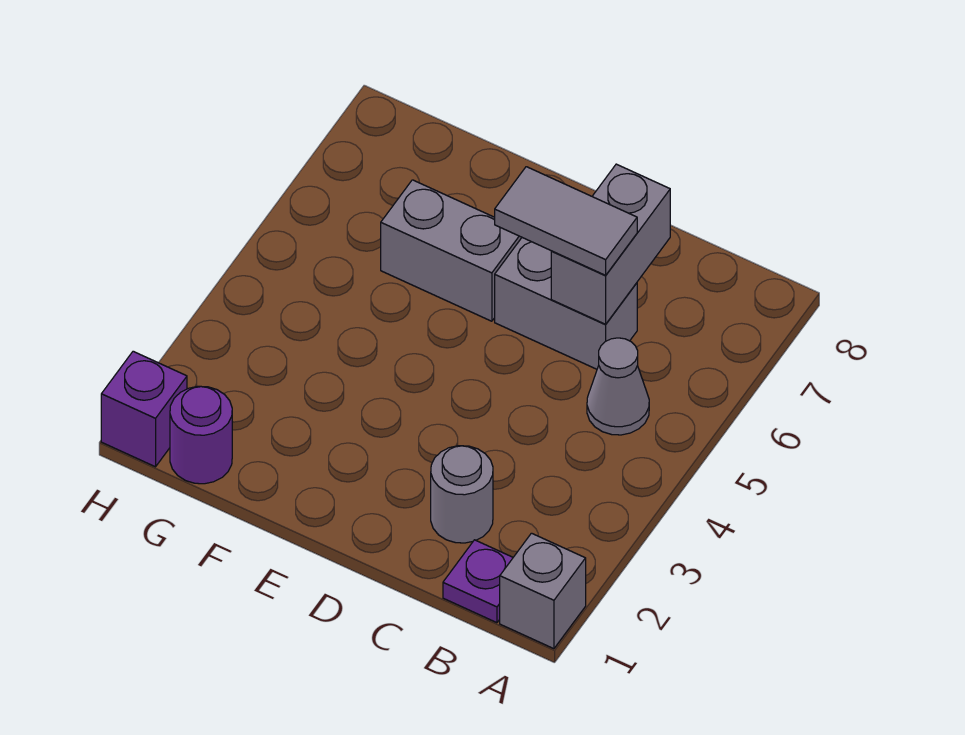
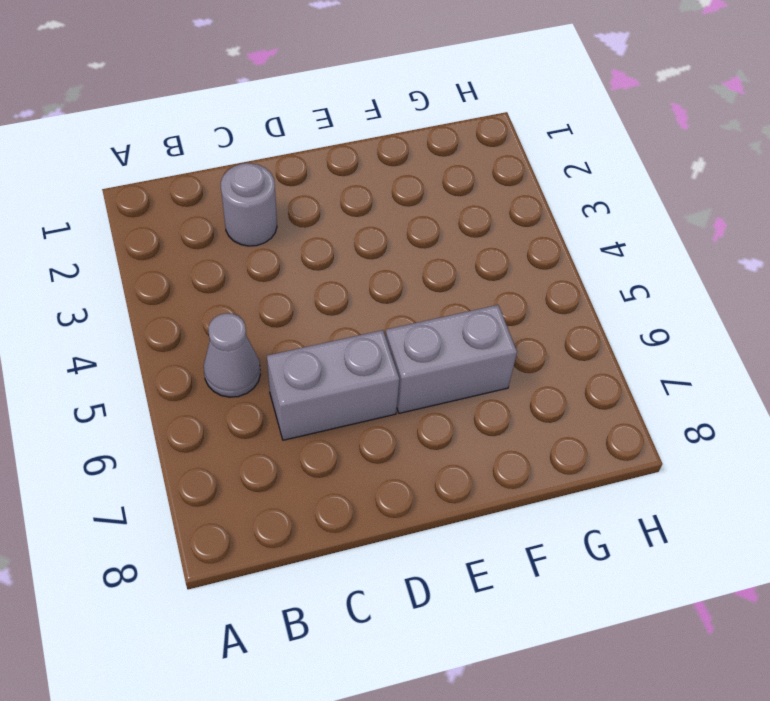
none -> grey brick A1 level 1
none -> purple plate B1 level 1

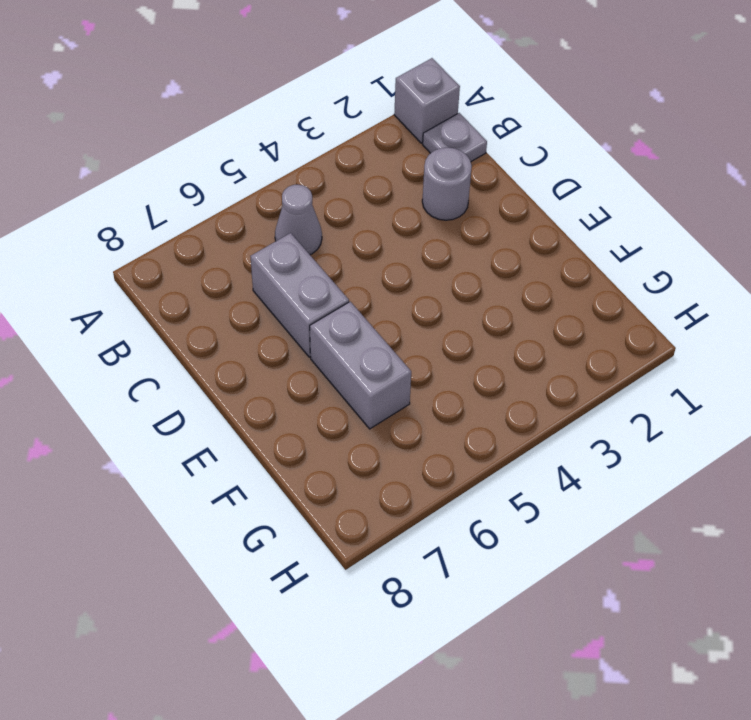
grey plate B1 level 1 -> purple plate B1 level 1
none -> purple round brick G1 level 1
none -> purple brick H1 level 1

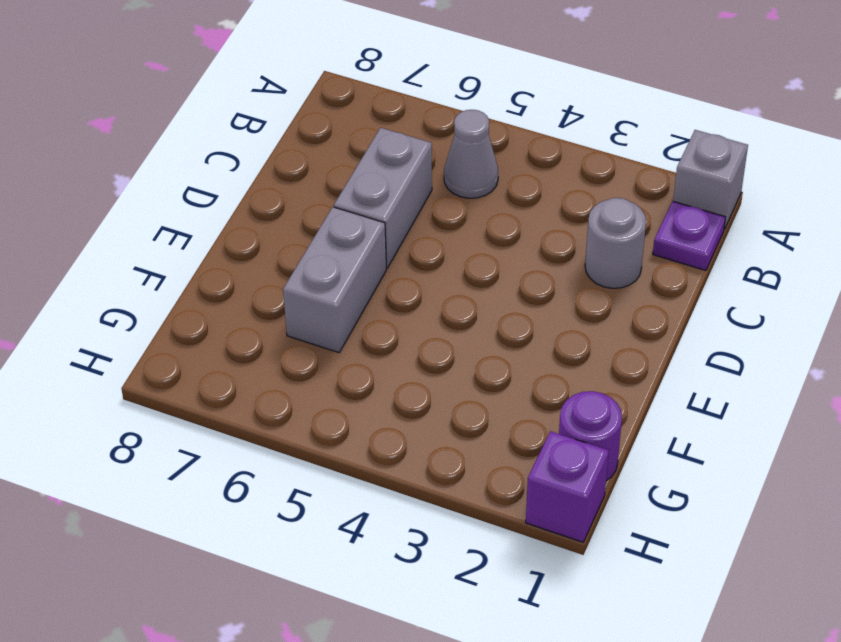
none -> grey brick C6:C7 level 2
none -> grey tile C6:D6 level 3

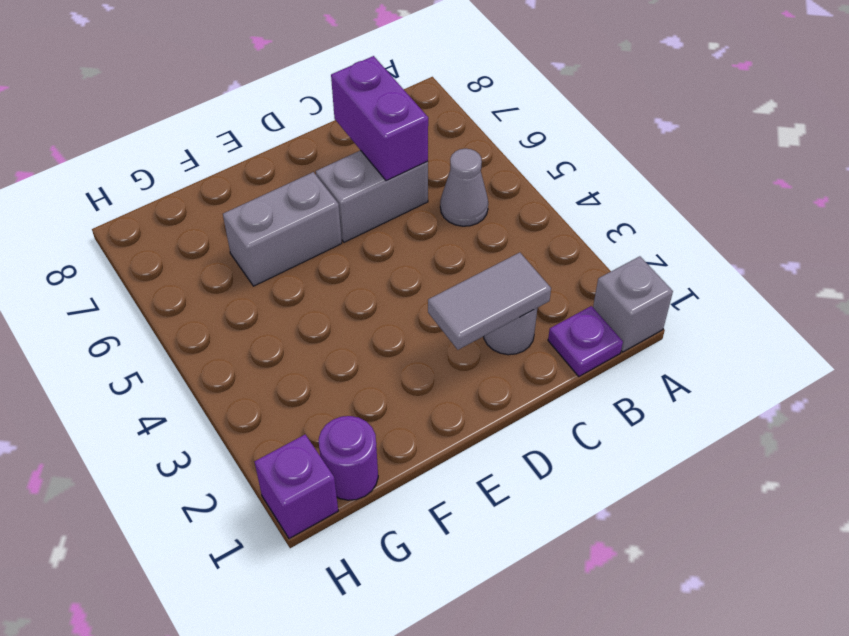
grey tile C2:D2 level 2 -> grey tile C6:D6 level 3
purple brick C6:C7 level 2 -> grey brick C6:C7 level 2

